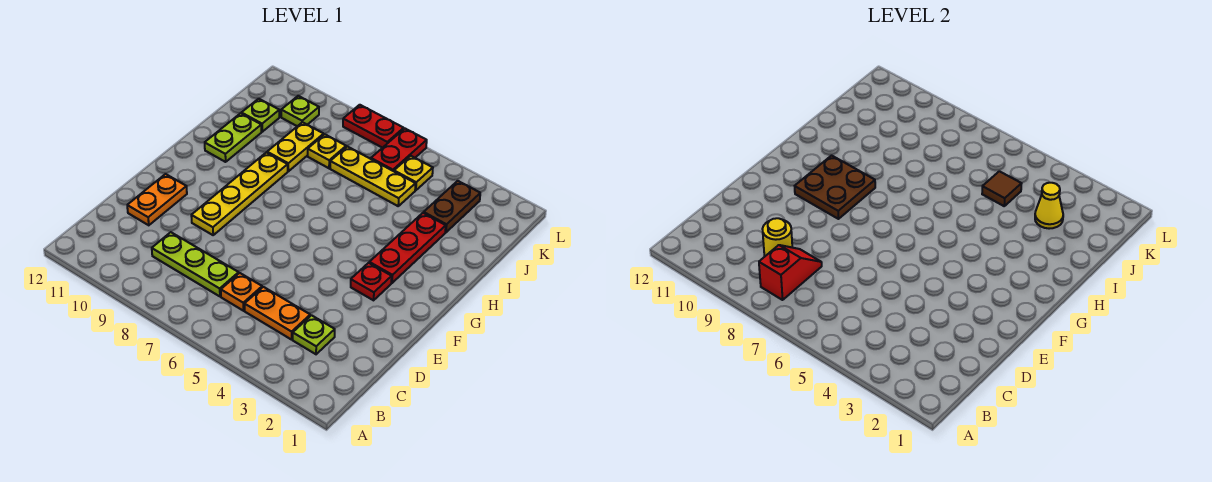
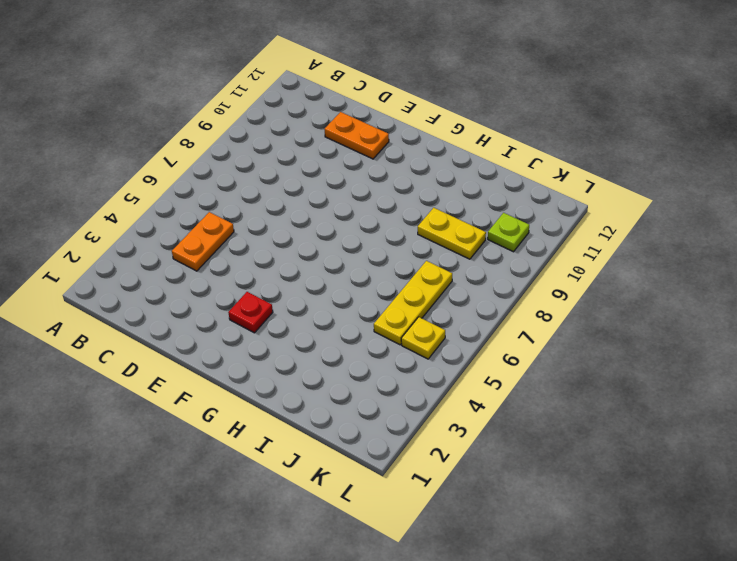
none -> lime plate C3 level 1
none -> orange plate C6 level 1
none -> lime plate C7:C9 level 1

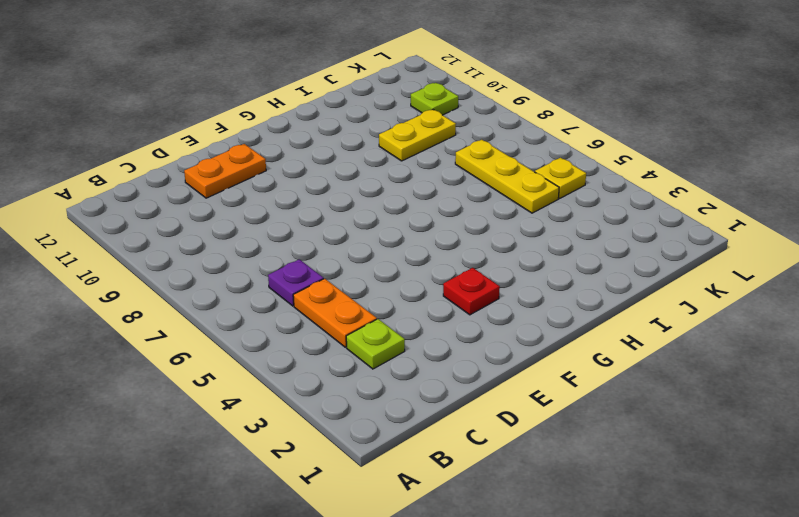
purple plate C6 level 1 -> orange plate C6 level 1
none -> lime plate C7:C9 level 1
none -> yellow plate E9:H9 level 1
none -> red plate G3:I3 level 1

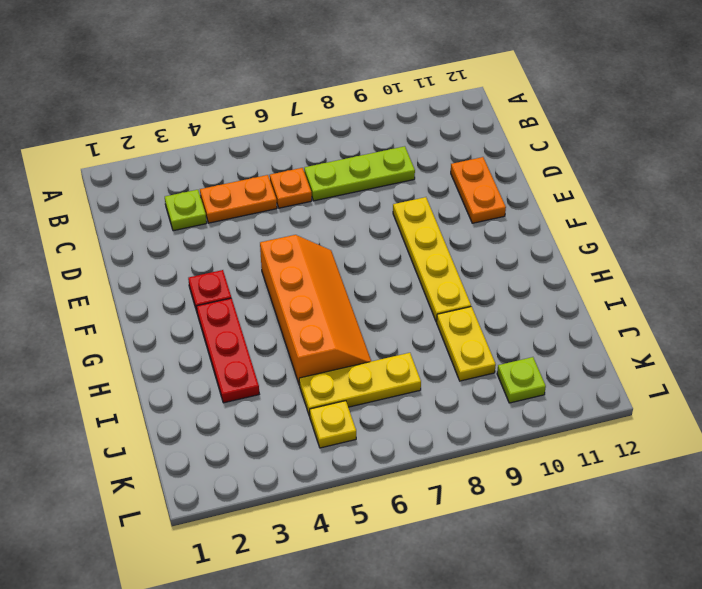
orange slope F5:I6 level 1 top 5 -> none
none -> lime plate H11:I11 level 1
none -> brown plate J3:K3 level 1
none -> yellow plate J8 level 1

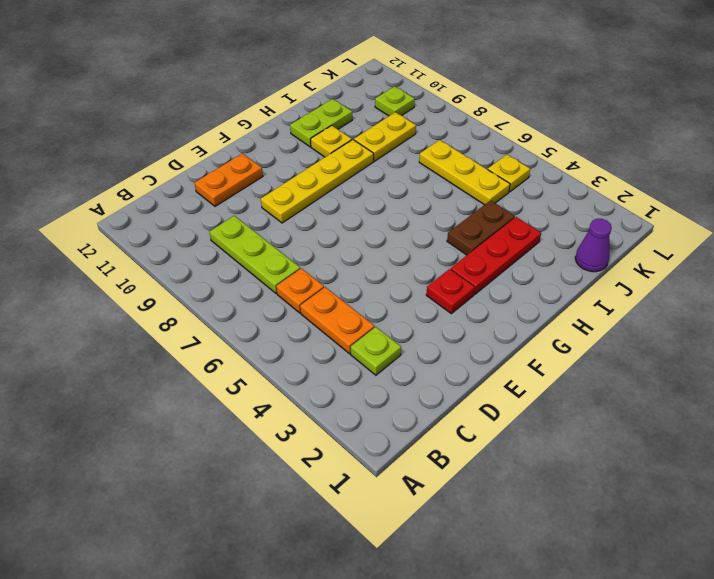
brown plate H4:I4 level 1 -> brown plate J3:K3 level 1
yellow plate H10 level 1 -> yellow plate J8 level 1
purple cone J1 level 1 -> none
none -> lime plate J11 level 1
none -> red plate K6:L6 level 1
none -> red plate L7:L8 level 1

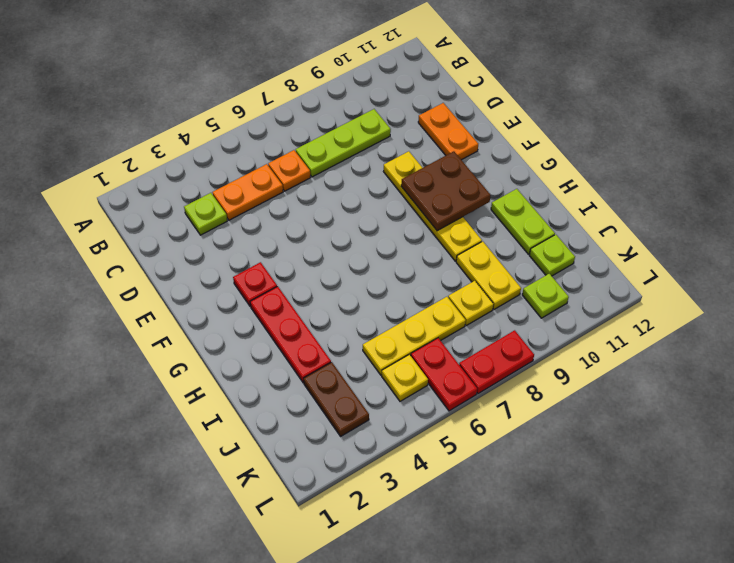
none -> red slope B8:C8 level 2 top B
none -> yellow round brick C9 level 2
none -> yellow cone J3 level 2

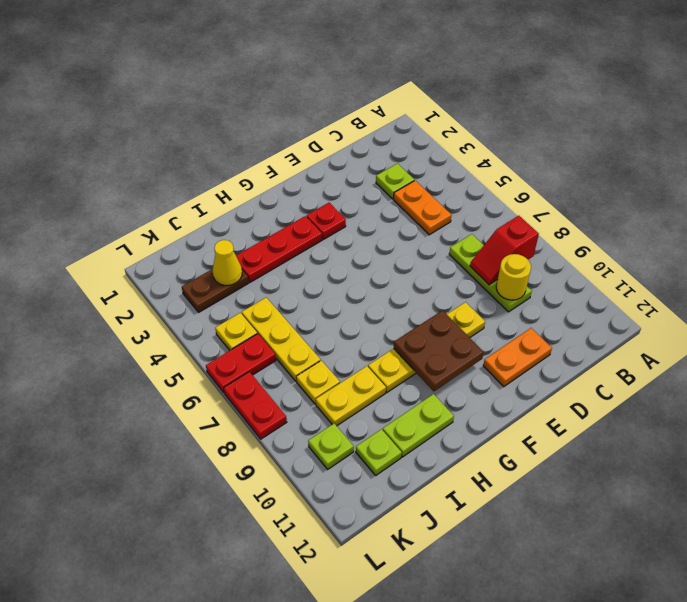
none -> orange plate C6 level 1
none -> brown tile J5 level 2

